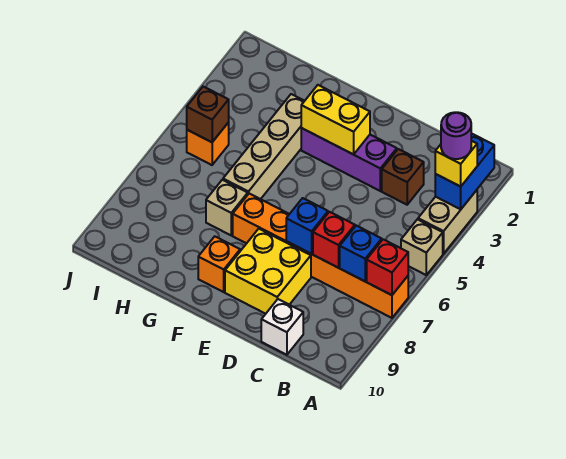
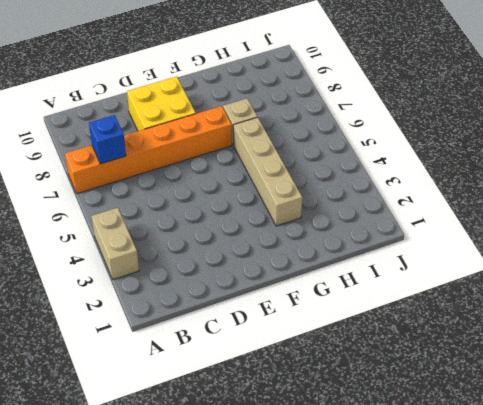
none -> tan brick A5 level 1
none -> brown brick C3 level 1
none -> white brick C10 level 1

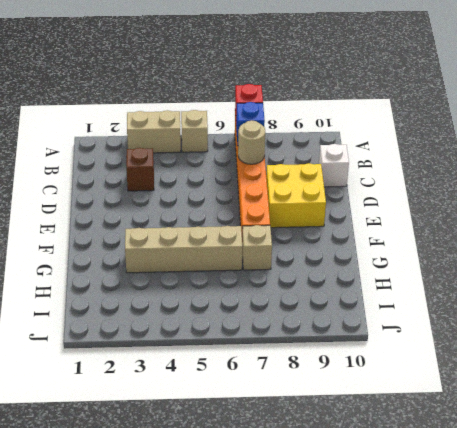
tan round brick C7 level 2 -> red brick C7 level 2
none -> purple brick D3:F3 level 1
none -> orange brick F9 level 1
none -> orange brick I5 level 1

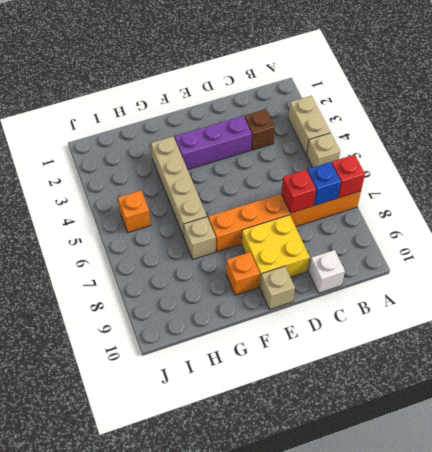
tan brick E10 level 1 -> none
none -> blue brick A2:A3 level 2
none -> blue brick D7 level 2
none -> yellow brick E3:F3 level 2

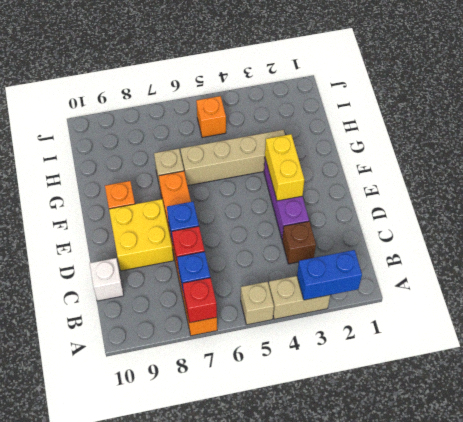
none -> brown brick I5 level 2
none -> yellow brick A3 level 3
none -> purple round brick A3 level 4

